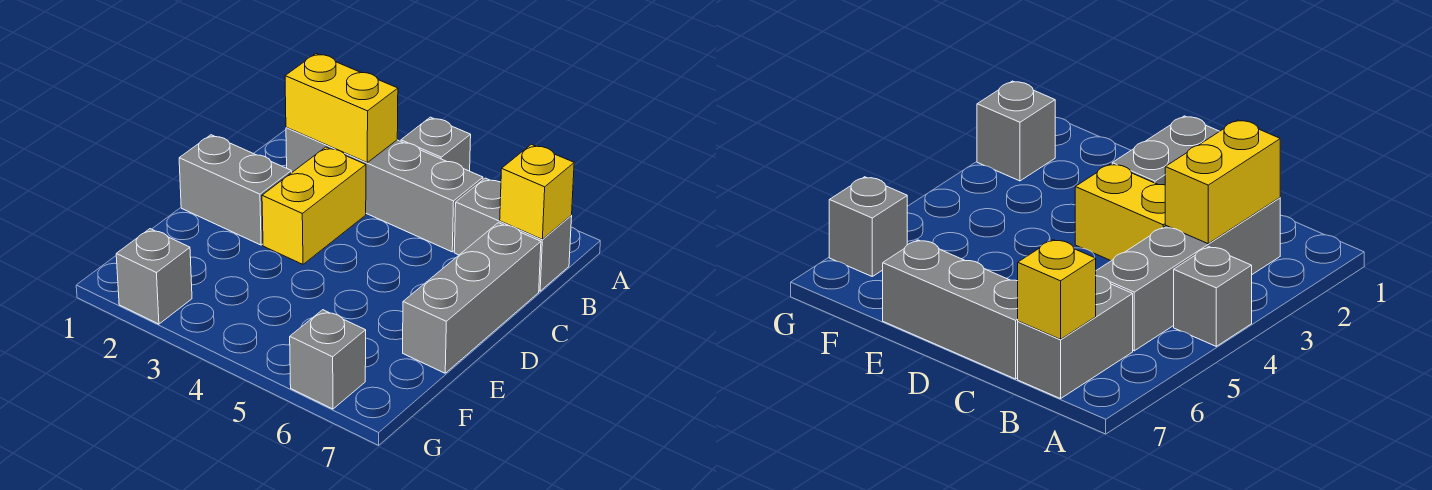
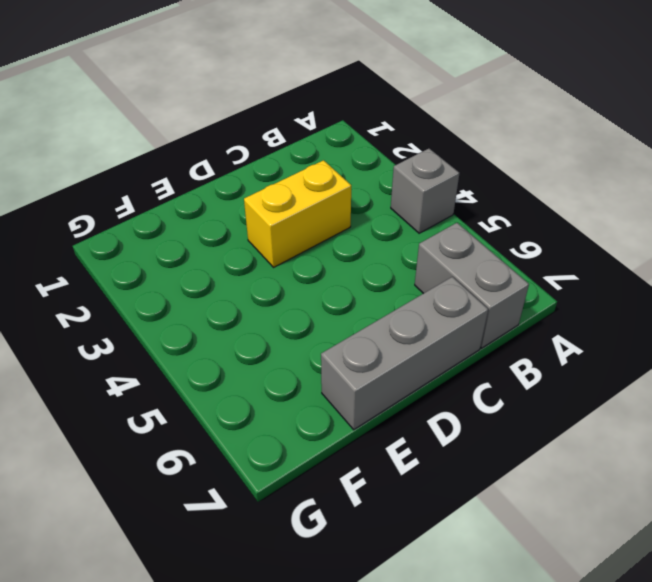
none -> grey brick B2:B5 level 1
none -> grey brick D1:D2 level 1

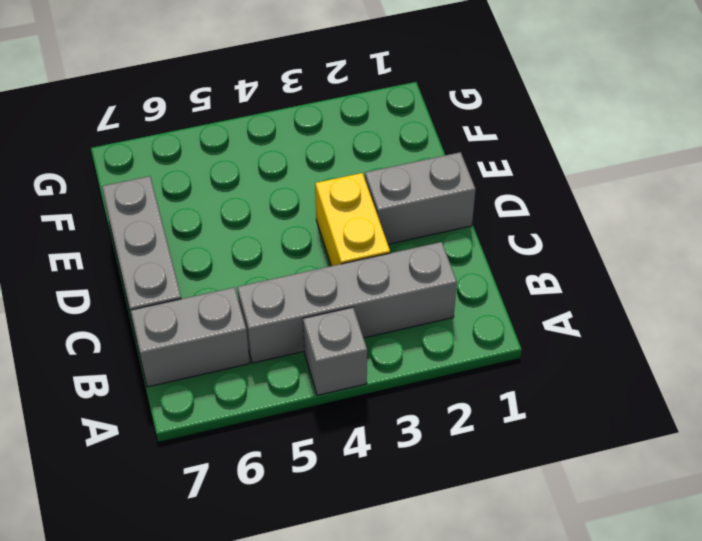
none -> grey brick G2 level 1
none -> grey brick G6 level 1

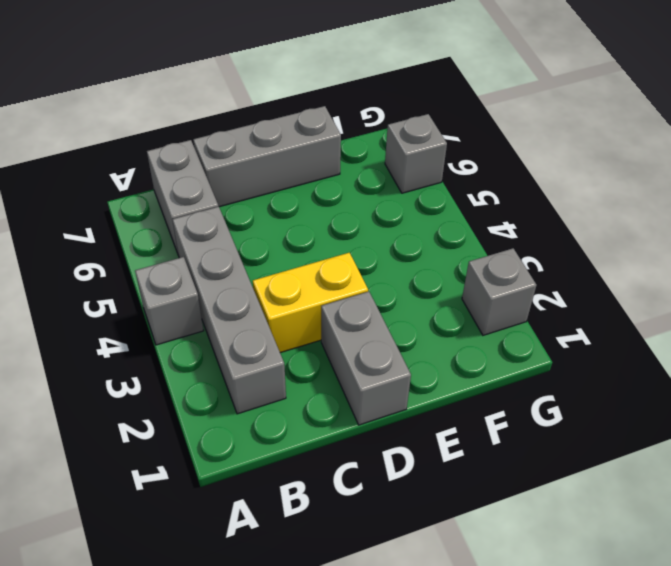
none -> yellow brick B2:B3 level 2
none -> yellow brick B7 level 2

